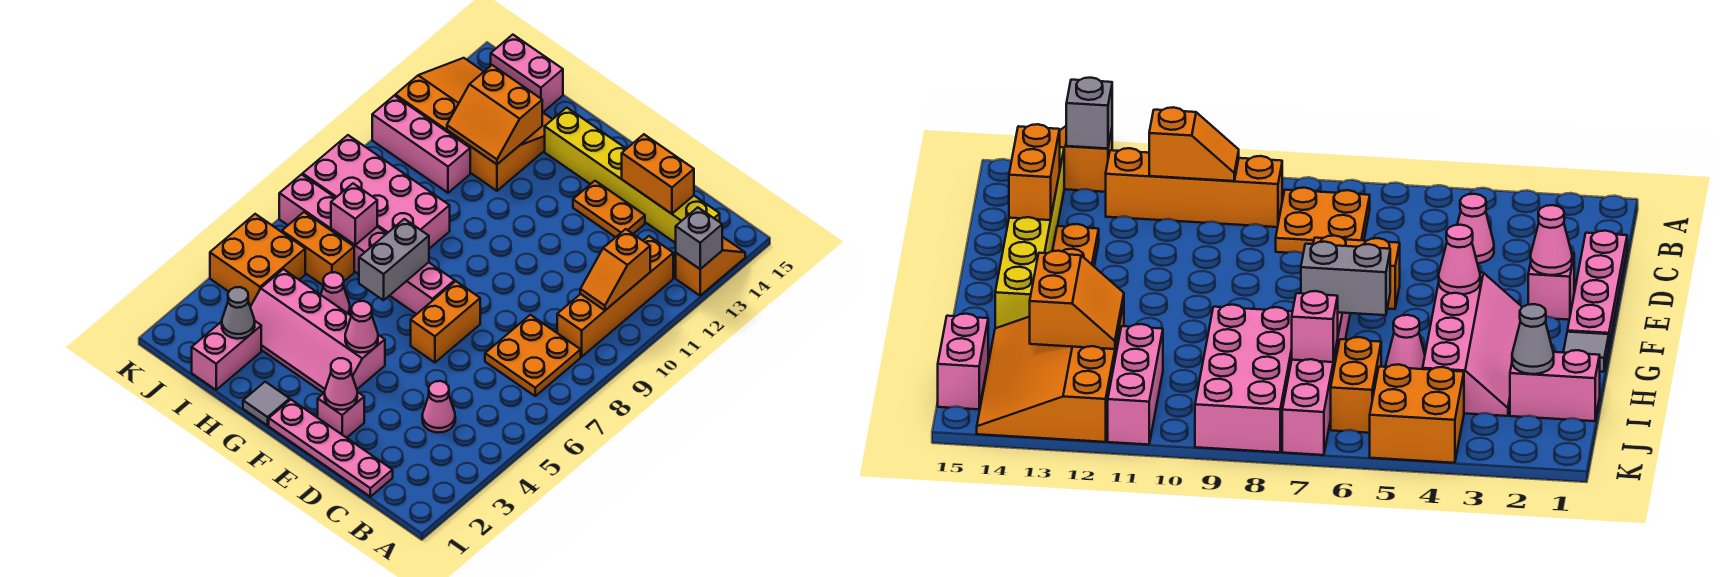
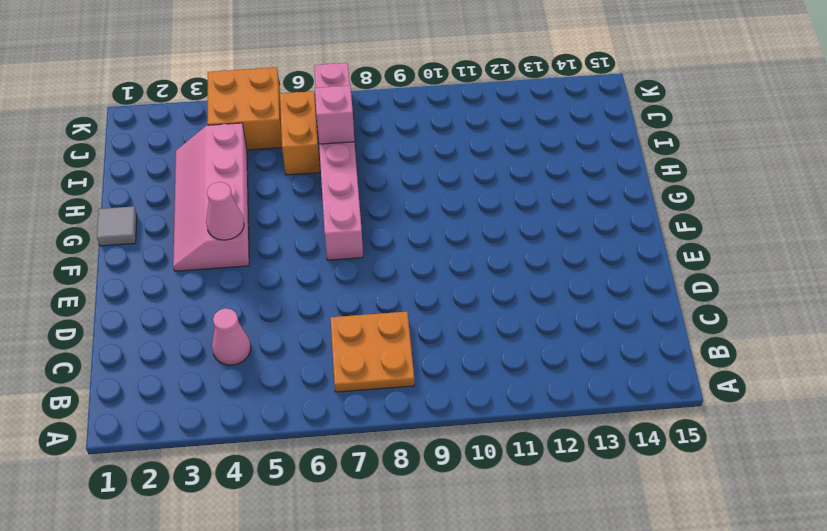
none -> orange slope A13:A14 level 1 top 13
none -> orange brick B9:B12 level 1
none -> yellow brick B14:G14 level 1

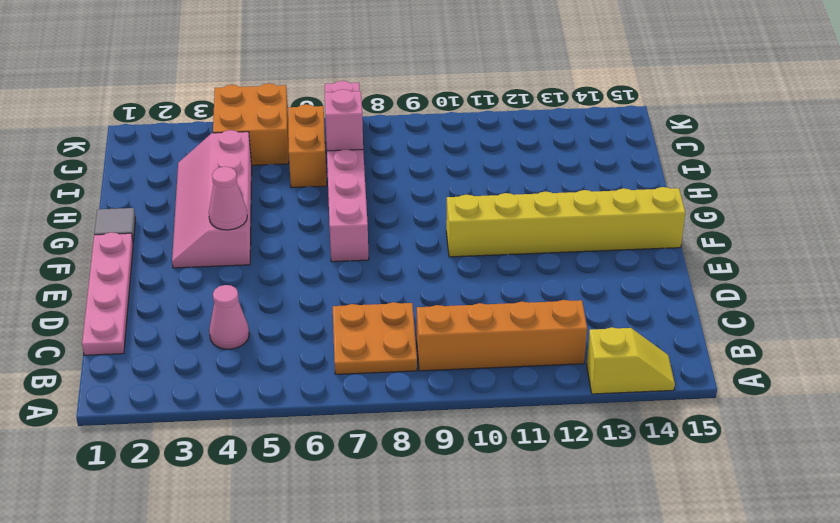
yellow slope A13:A14 level 1 top 13 -> orange slope A13:A14 level 1 top 13
yellow brick F10:F15 level 1 -> yellow brick B14:G14 level 1
none -> orange plate D13:E13 level 1
none -> pink brick E2 level 1
none -> orange brick E6:E7 level 1

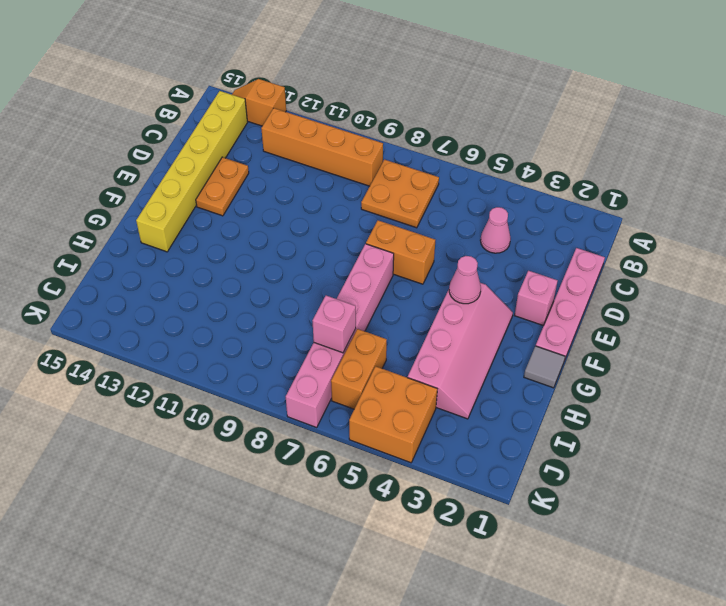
none -> pink cone H5 level 1
none -> pink brick H8:K9 level 1
none -> orange slope H12:K14 level 1 top 12

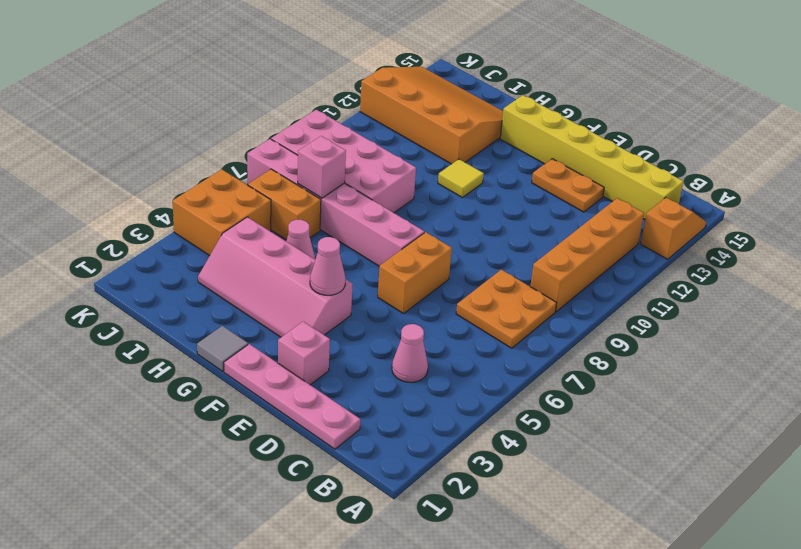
yellow tile G11 level 1 -> none
none -> pink brick I1:I2 level 1
none -> pink brick I11:K11 level 1
none -> pink brick I15:J15 level 1

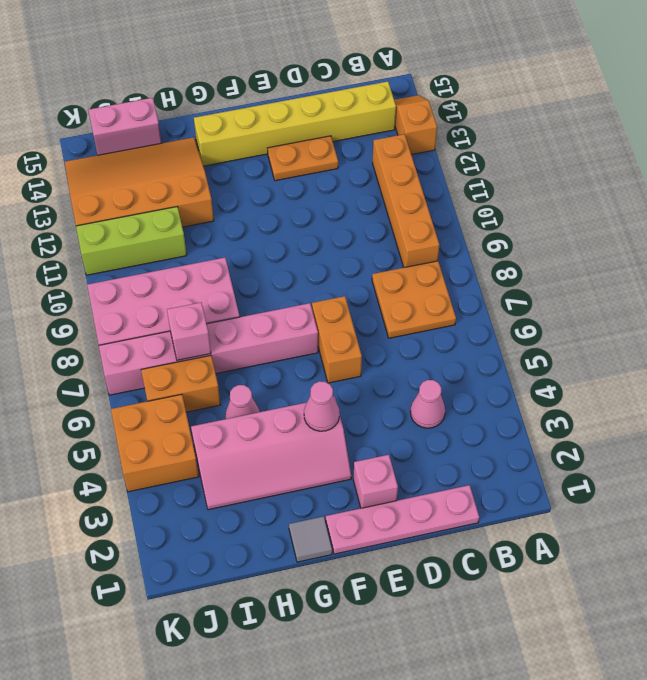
lime brick I11:K11 level 1 -> pink brick I11:K11 level 1
none -> pink brick I1:I2 level 1
none -> grey brick A13 level 2
none -> orange slope B10:B11 level 2 top 11

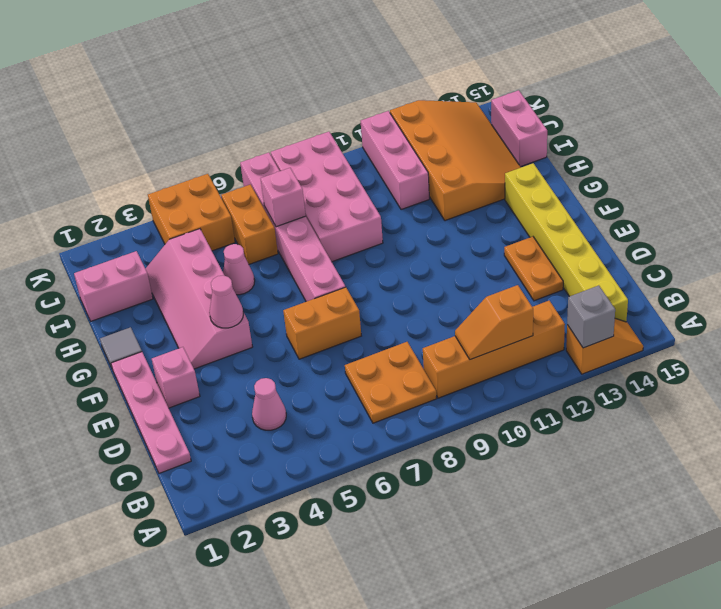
none -> orange brick C14:D14 level 2
none -> pink cone E2 level 2
none -> grey brick G6:G7 level 2

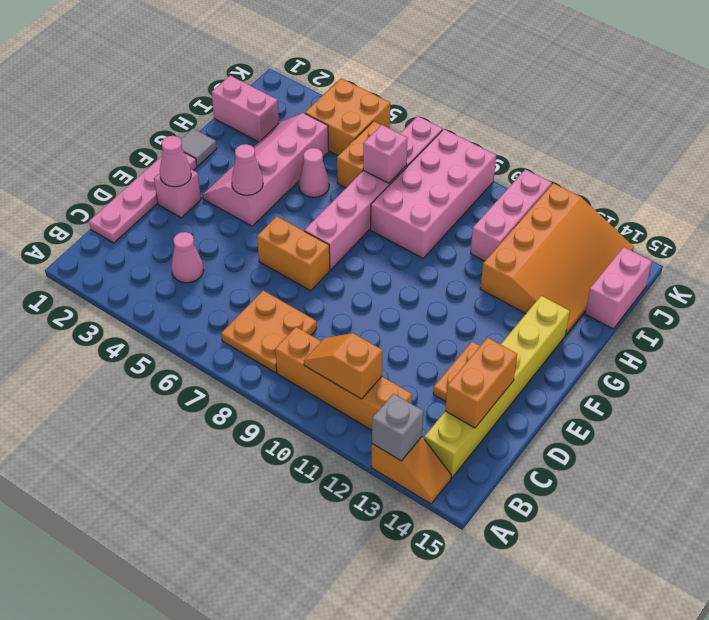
none -> grey brick G6:G7 level 2
none -> orange slope H12:I13 level 2 top 13
none -> grey cone I2 level 2

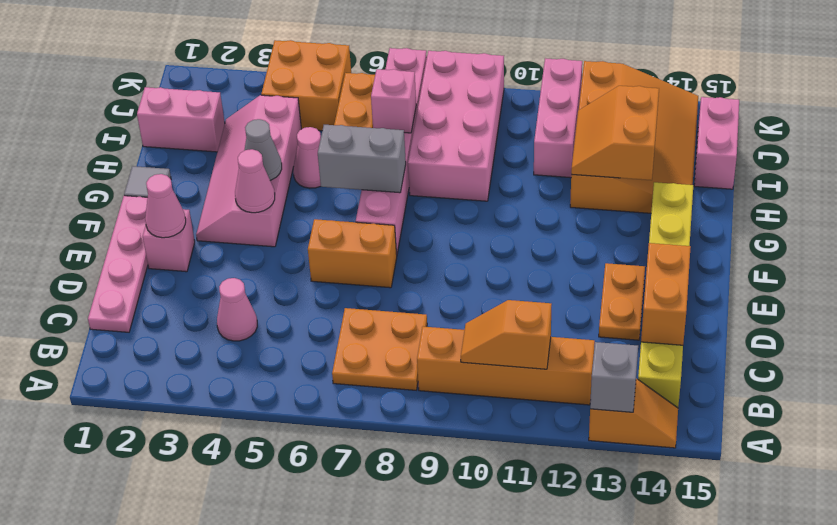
grey cone G4 level 2 -> grey cone I2 level 2

